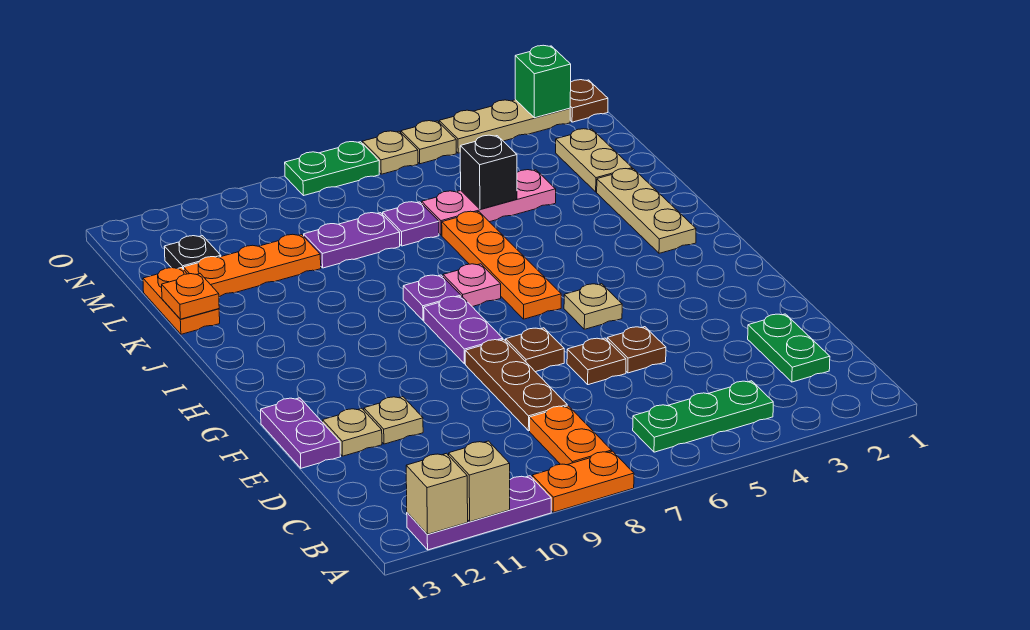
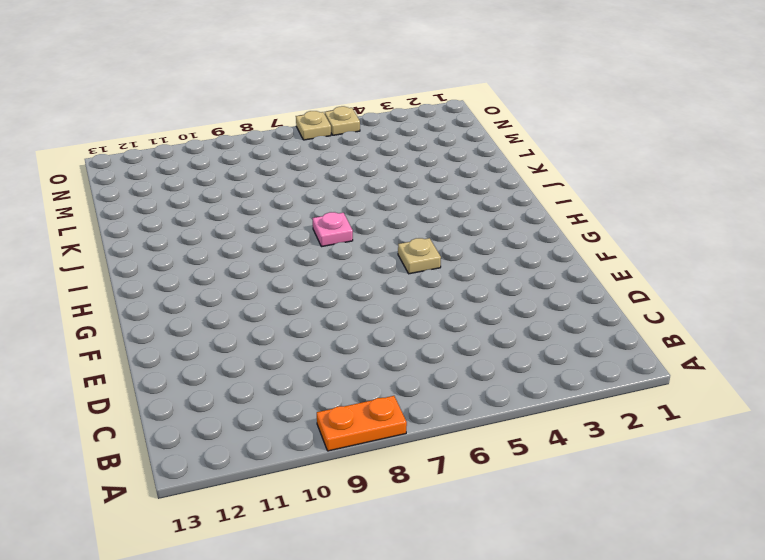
none -> purple plate A10:A12 level 1
none -> green plate B4:B6 level 1
none -> orange plate B8:C8 level 1
none -> green plate C2:D2 level 1

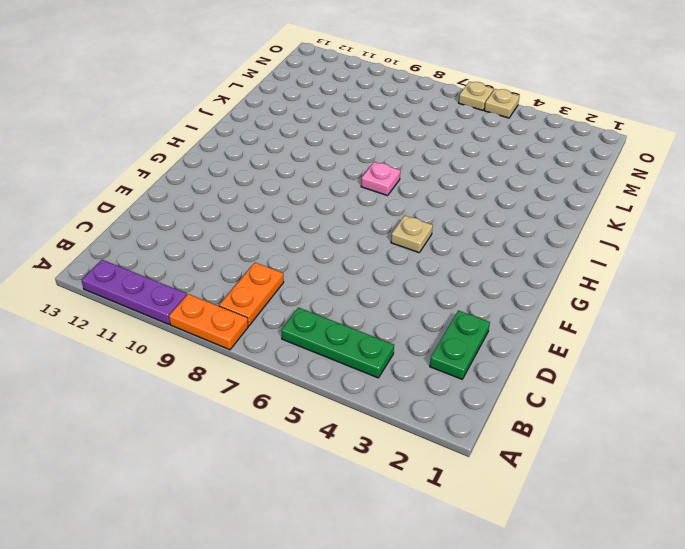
none -> brown plate D8:F8 level 1
none -> brown plate E5 level 1
none -> brown plate E6 level 1
none -> tan plate E11 level 1

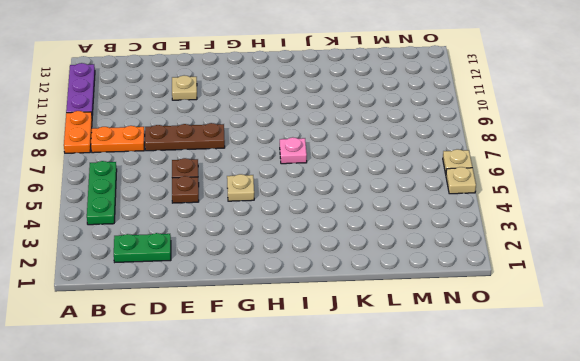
none -> tan plate E12 level 1
none -> purple plate E13:F13 level 1
none -> brown plate F7 level 1
none -> purple plate G8:H8 level 1

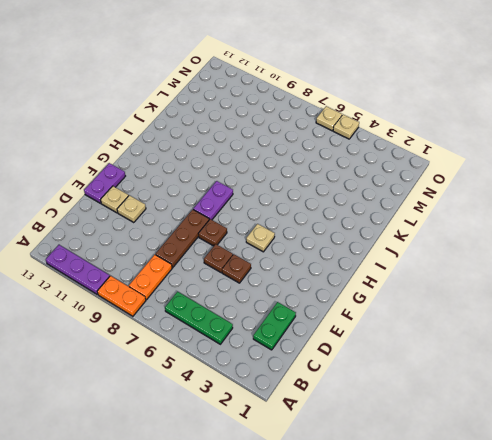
none -> orange plate H6:K6 level 1
none -> tan plate I2:K2 level 1
none -> pink plate I7 level 1
none -> purple plate I8 level 1

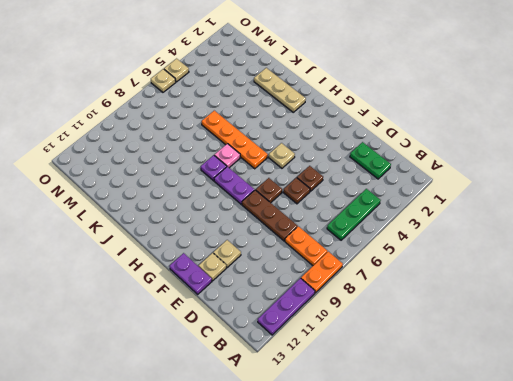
none -> orange plate K13:L13 level 1
none -> tan plate L2:M2 level 1
none -> pink plate L4:L6 level 1
none -> purple plate L7 level 1

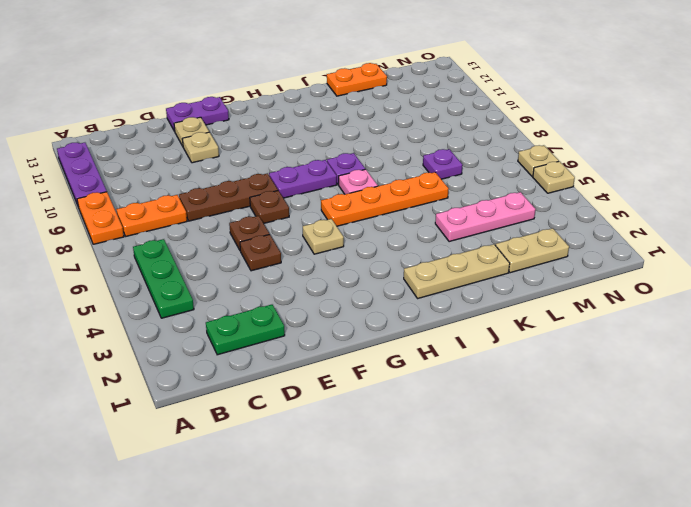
pink plate K4:M4 level 1 -> pink plate L4:L6 level 1
none -> purple plate L8:L9 level 1
none -> orange plate L10:L12 level 1
none -> black plate M12 level 1
none -> brown plate O1 level 1

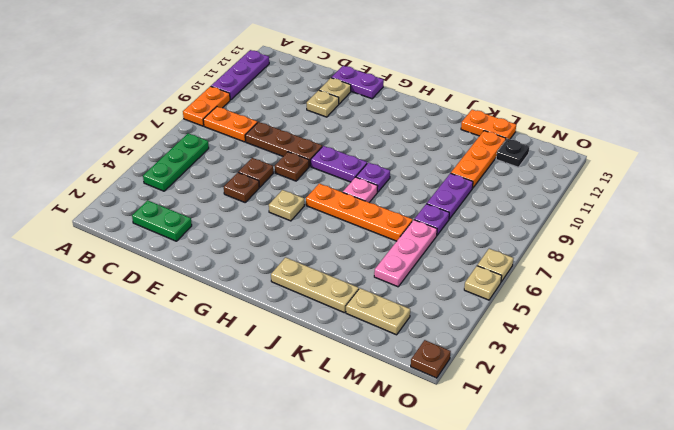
none -> tan plate O2:O4 level 1
none -> green plate O7:O8 level 1
none -> tan brick A11 level 2
none -> tan brick A12 level 2

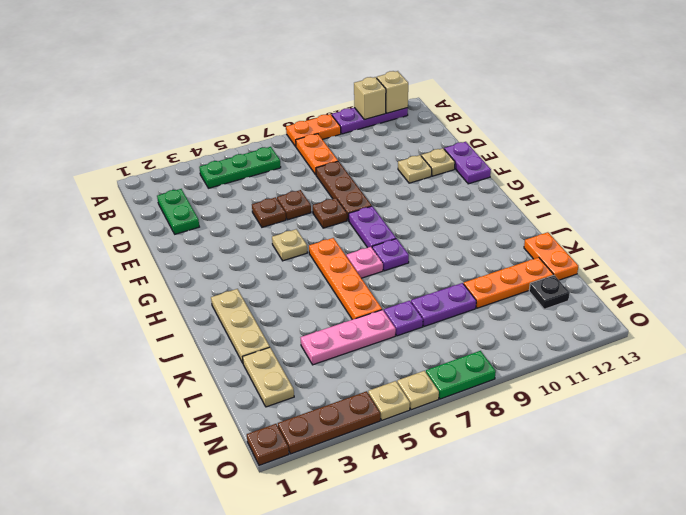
brown plate O2:O4 level 1 -> tan plate O2:O4 level 1
none -> orange plate K13 level 2
none -> black brick L5 level 2
none -> green brick O2 level 2

